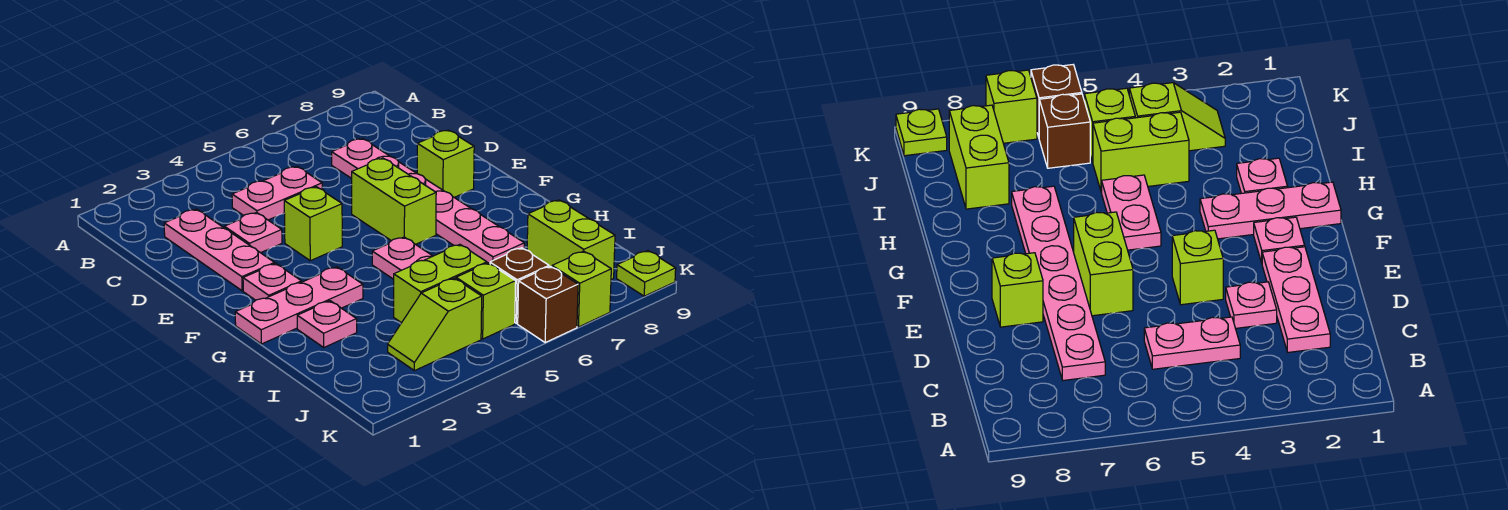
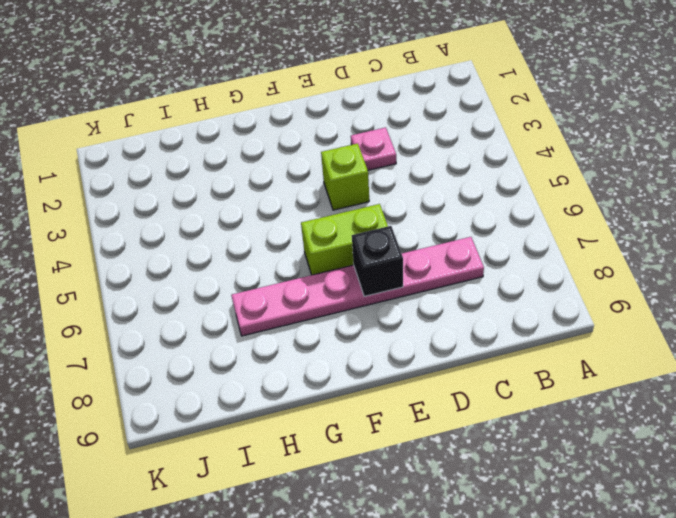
black brick E7 level 2 -> none
none -> pink plate C2:E2 level 1
none -> pink plate C4:C5 level 1
none -> lime brick E8 level 1

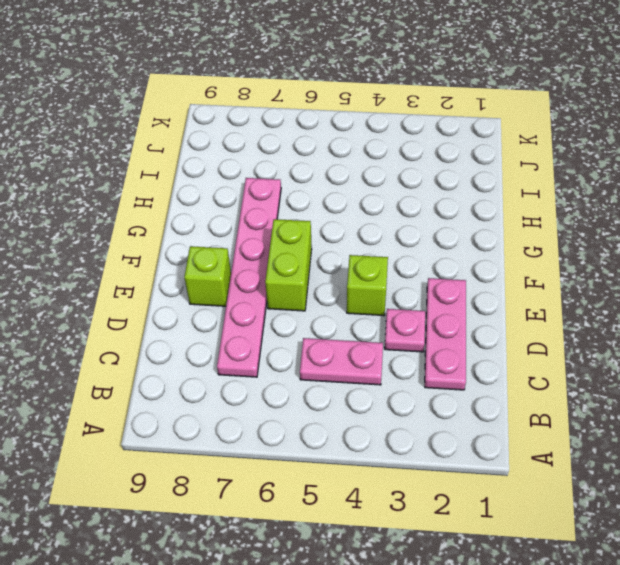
none -> pink plate F2 level 1
none -> pink plate G1:G3 level 1
none -> pink plate G5:H5 level 1

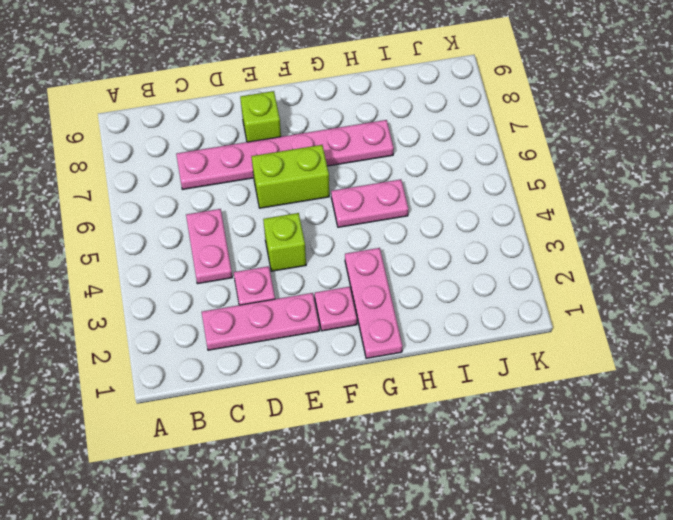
none -> pink plate H2 level 1
none -> lime brick I4:I5 level 1
none -> lime brick I8:J8 level 1

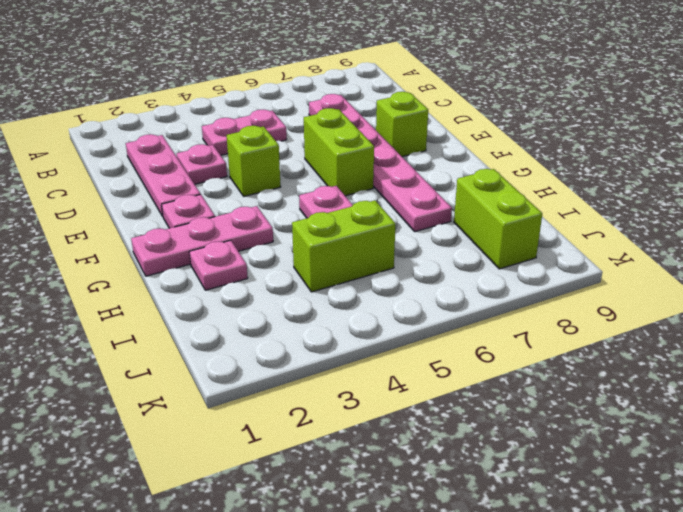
none -> lime slope J3:J4 level 1 top 4
none -> lime brick J5 level 1
none -> brown brick J6 level 1

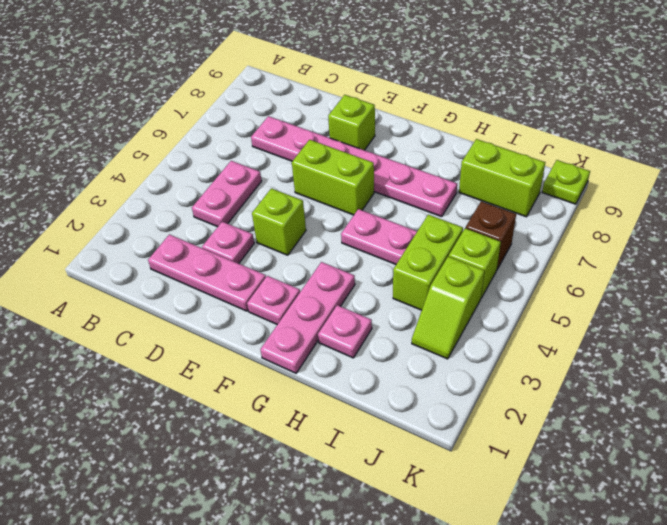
none -> brown brick K6 level 1
none -> lime brick K7 level 1

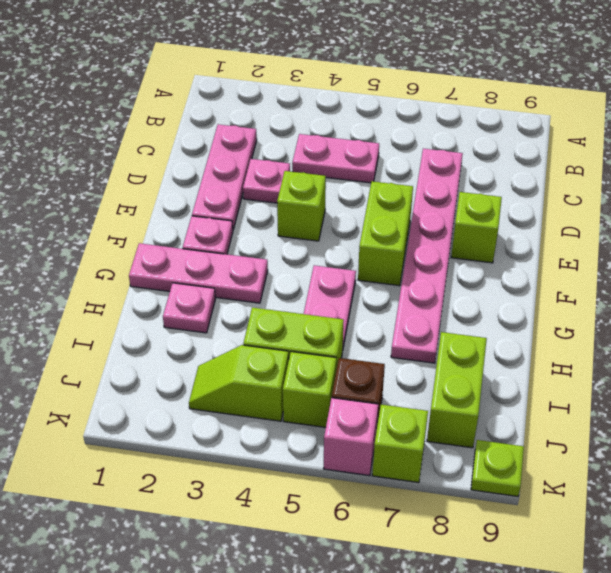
pink brick K6 level 1 -> brown brick K6 level 1

